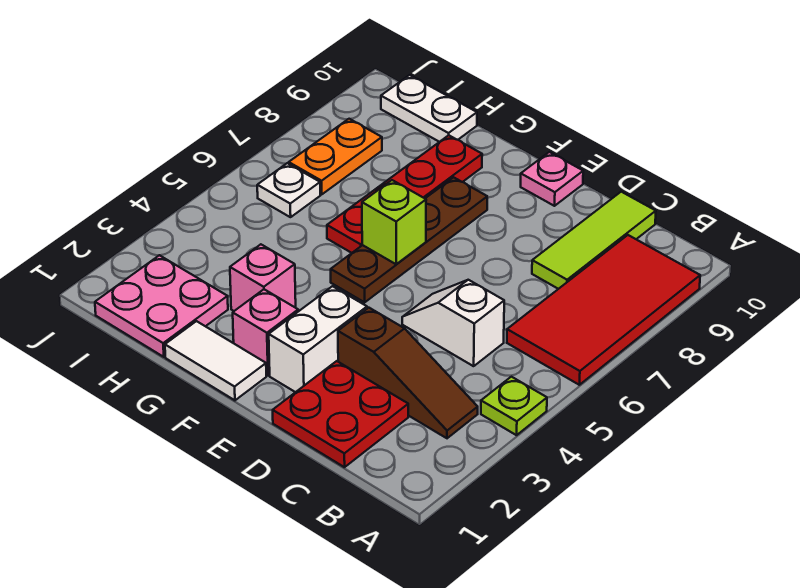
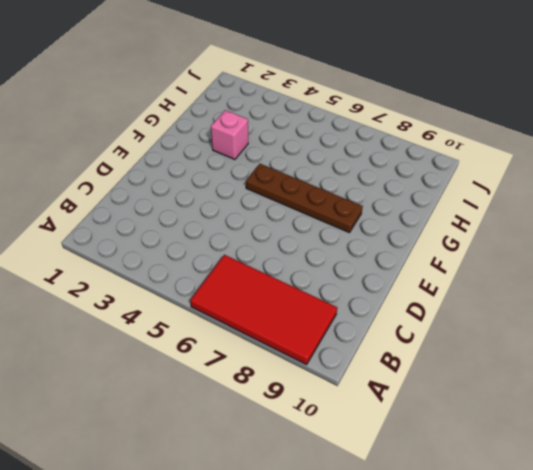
none -> lime plate A4 level 1
none -> brown slope B3:D3 level 1 top D
none -> red plate C1:D2 level 1

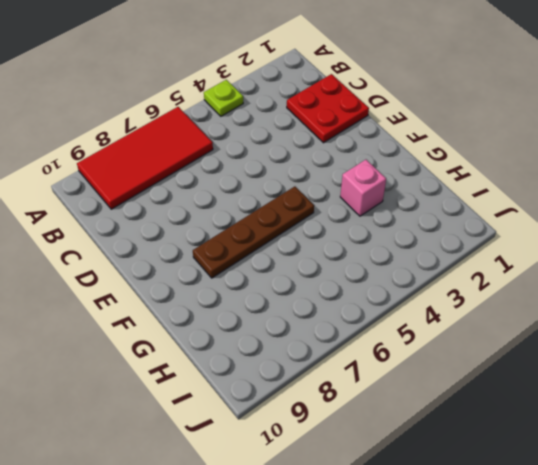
none -> brown slope B3:D3 level 1 top D
none -> white slope C5:D5 level 1 top C
none -> lime tile C8:C10 level 1

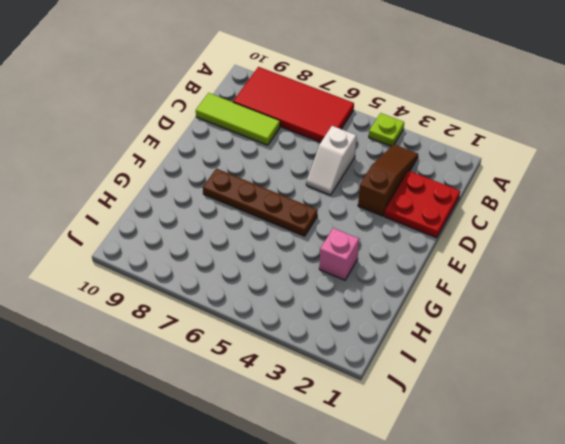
none -> white brick E2:E3 level 1
none -> pink plate E10 level 1
none -> white tile F1:G1 level 1

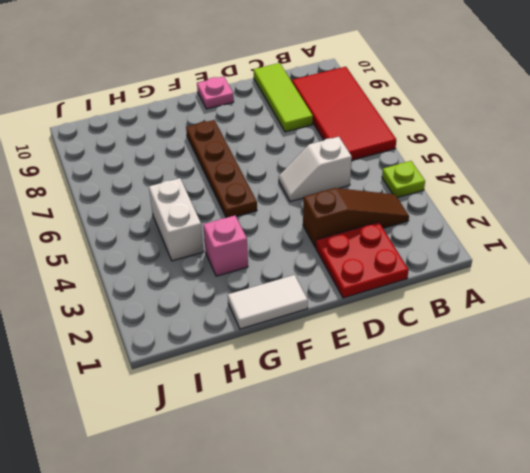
white brick H4:H5 level 1 -> white brick E2:E3 level 1
none -> pink brick F2 level 1
none -> red plate G6:G9 level 1
none -> pink plate H1:I2 level 1

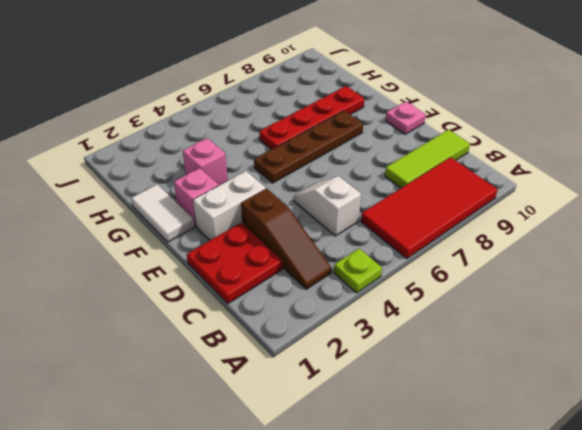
none -> pink plate H1:I2 level 1
none -> white plate H10:I10 level 1
none -> white plate I6 level 1

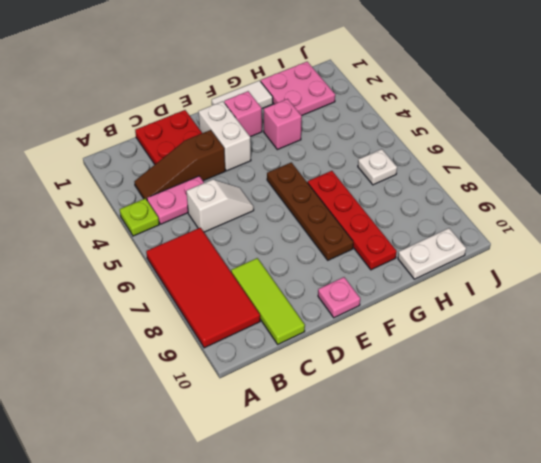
pink plate B4:C4 level 1 -> none
none -> orange plate I7:I8 level 1
none -> lime brick F6 level 2

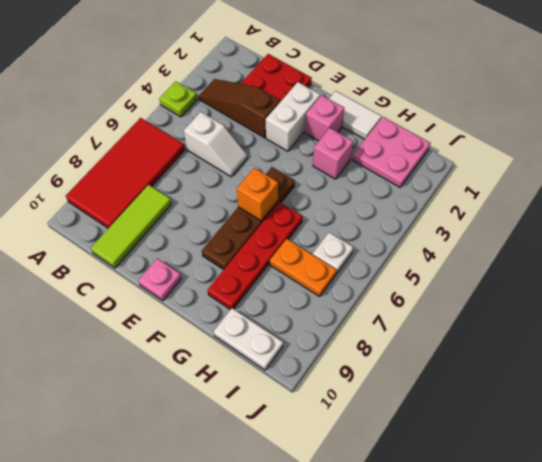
orange brick F6 level 2 -> lime brick F6 level 2
orange plate H7:I7 level 1 -> orange plate I7:I8 level 1

